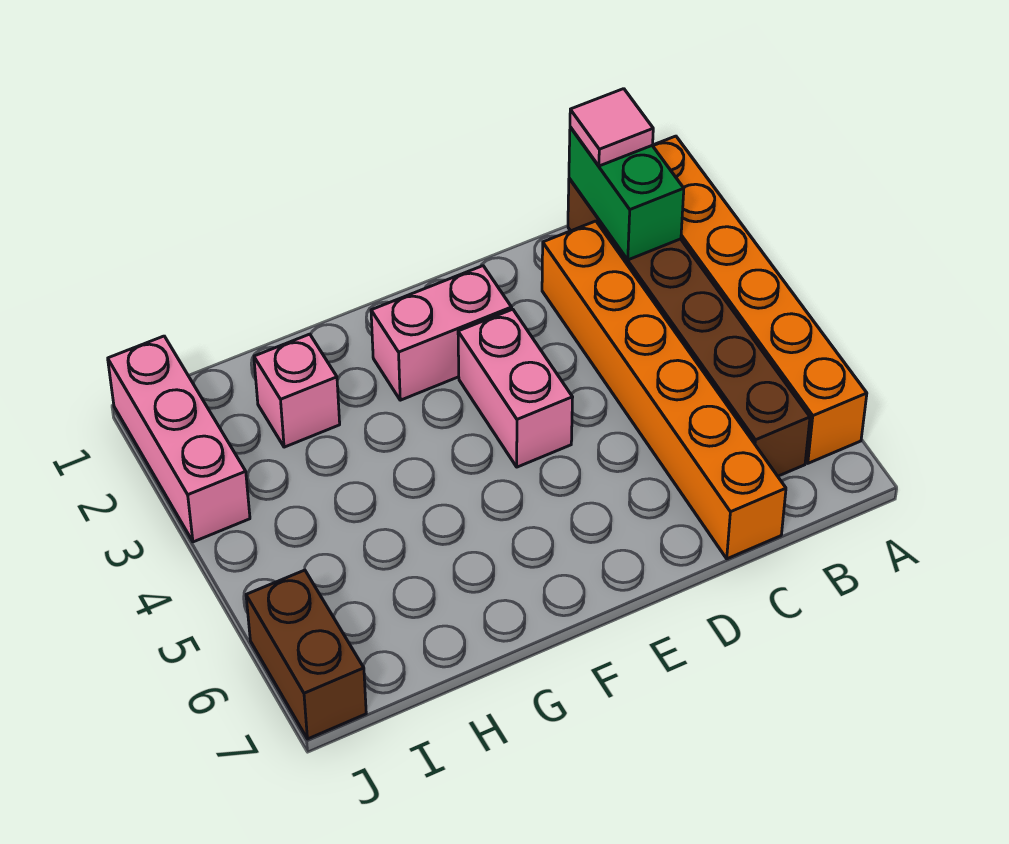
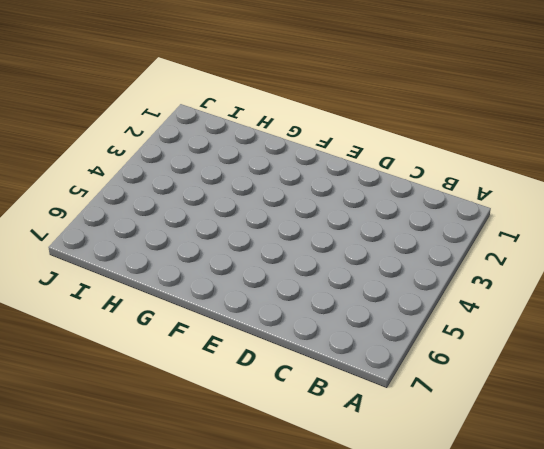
none -> orange brick A1:A6 level 1
none -> brown brick B1:B6 level 1

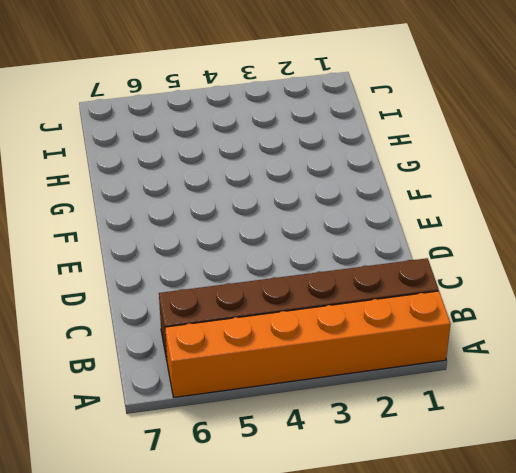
none -> orange brick C2:C7 level 1
none -> pink brick E2:F2 level 1

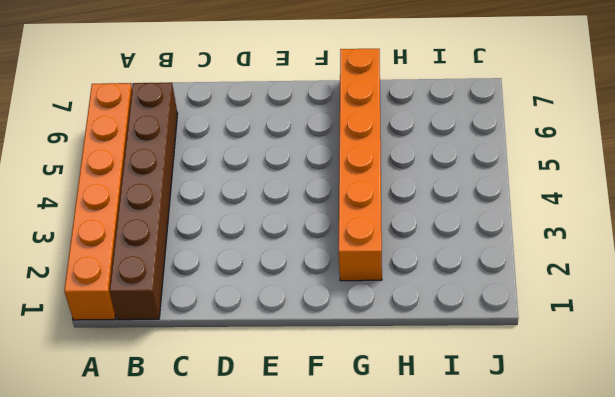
orange brick G2:G7 level 1 -> orange brick C2:C7 level 1
none -> pink brick E2:F2 level 1
none -> pink brick E3:E4 level 1

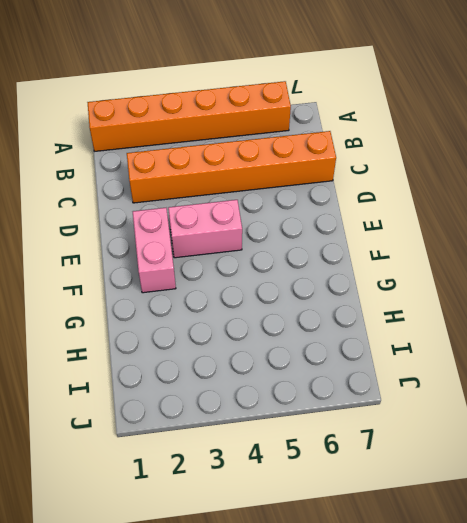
none -> brown brick B1:B6 level 1
none -> pink brick H2 level 1

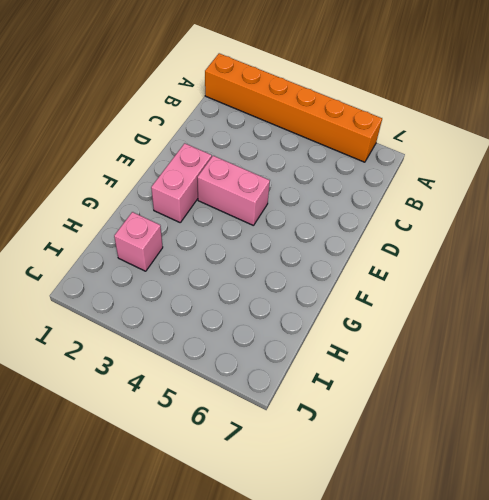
none -> brown brick B1:B6 level 1
none -> orange brick C2:C7 level 1

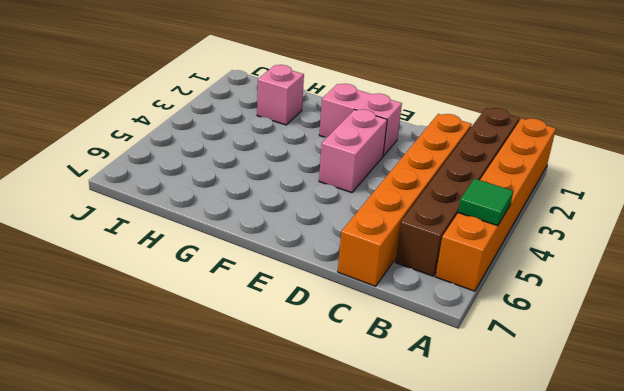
green tile A5 level 2 -> none
none -> pink brick J1:J3 level 1
none -> brown brick J6:J7 level 1

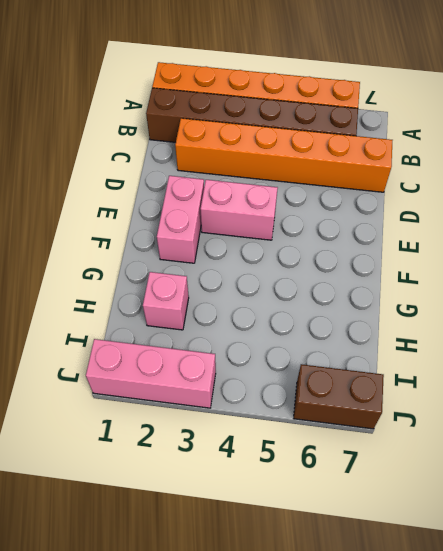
none -> green brick B1:B2 level 2
none -> pink tile B1 level 3

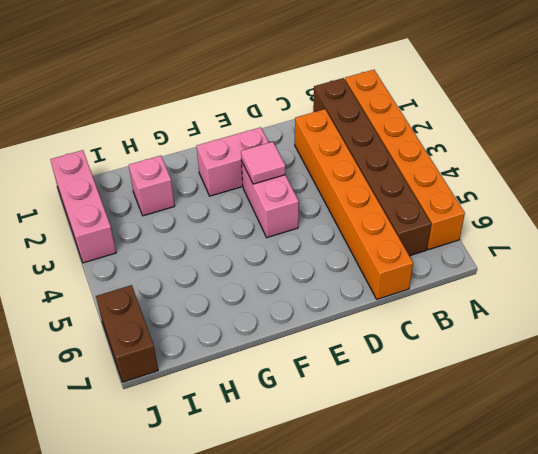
pink tile E3 level 2 -> pink tile B1 level 3
none -> green brick B1:B2 level 2

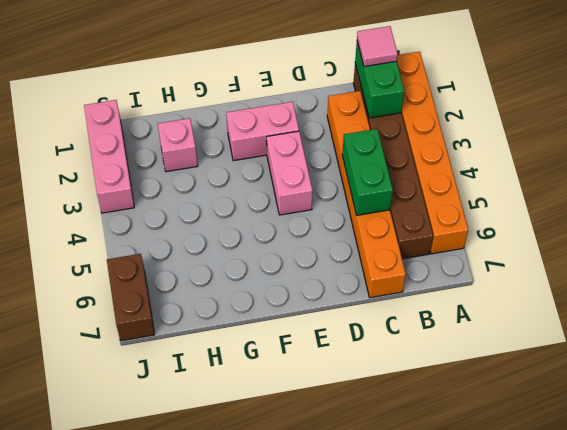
green brick C4:C5 level 2 -> none

